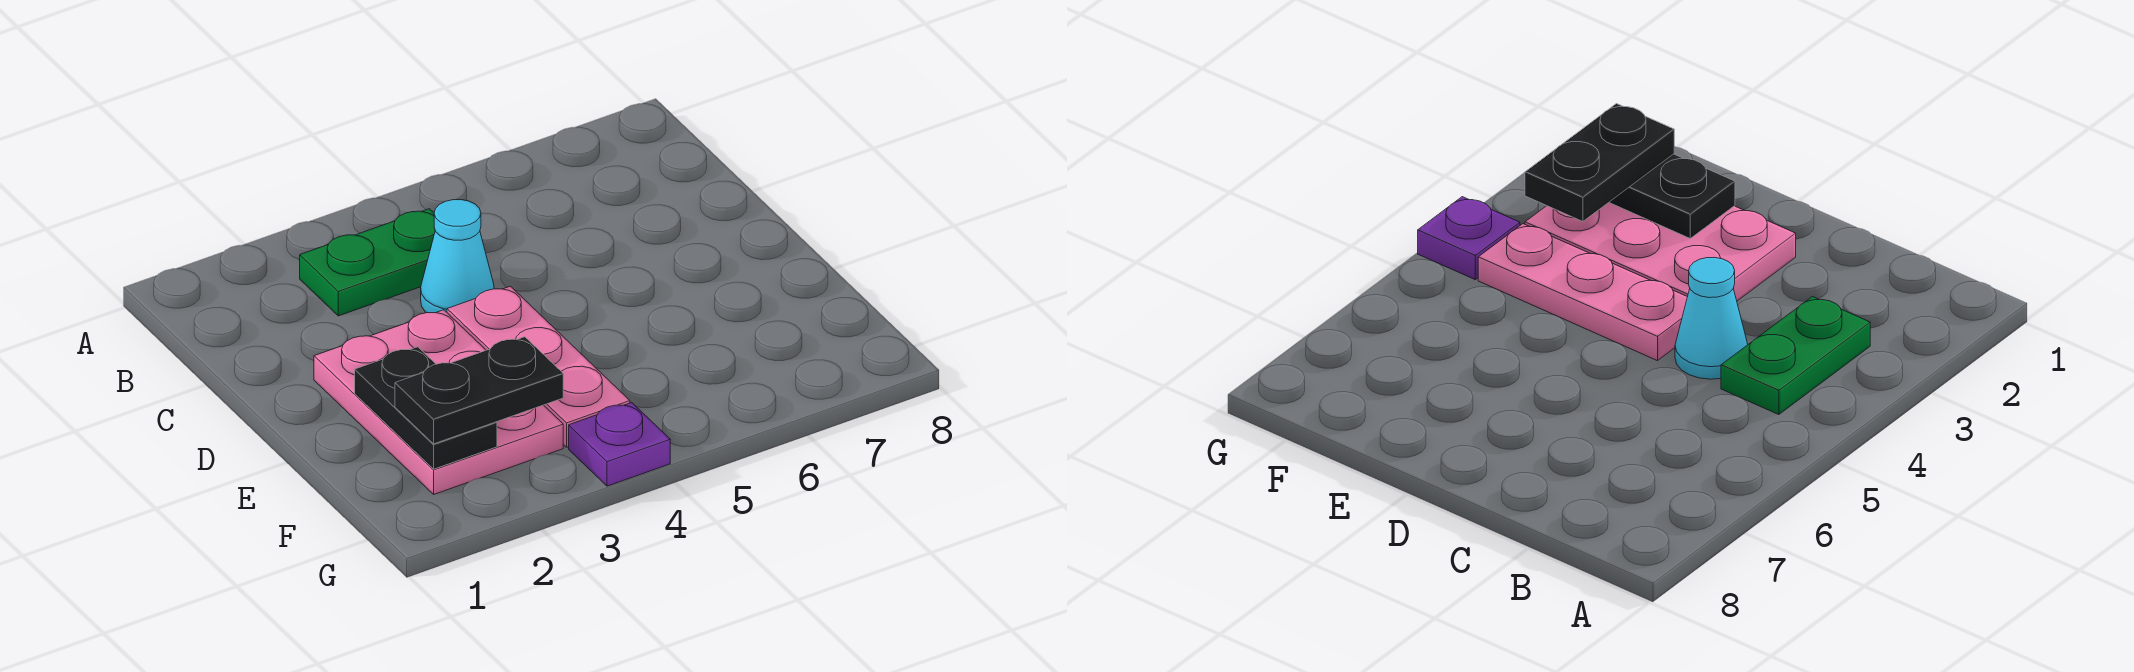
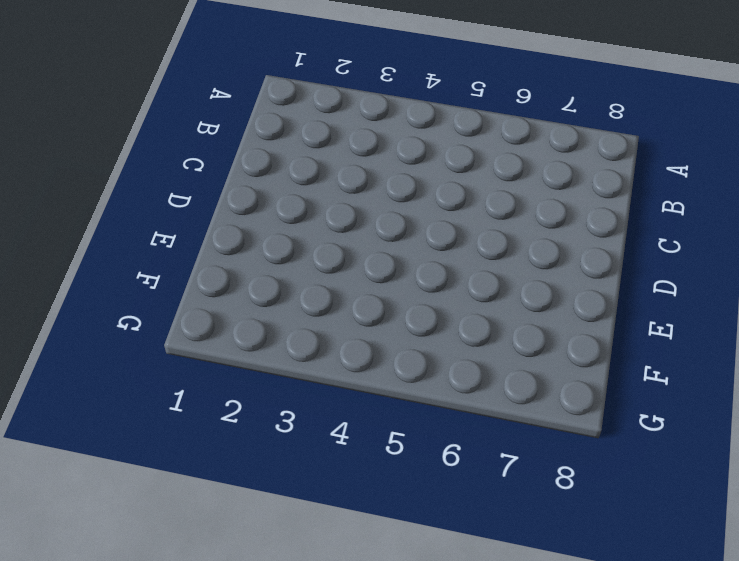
none -> green plate B3:B4 level 1
none -> cyan cone C4 level 1

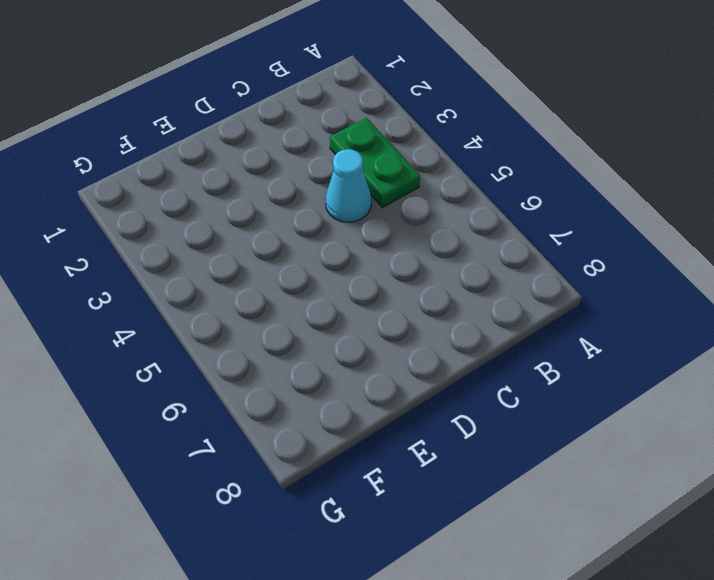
none -> pink plate D2:F3 level 1
none -> pink plate D4:F4 level 1

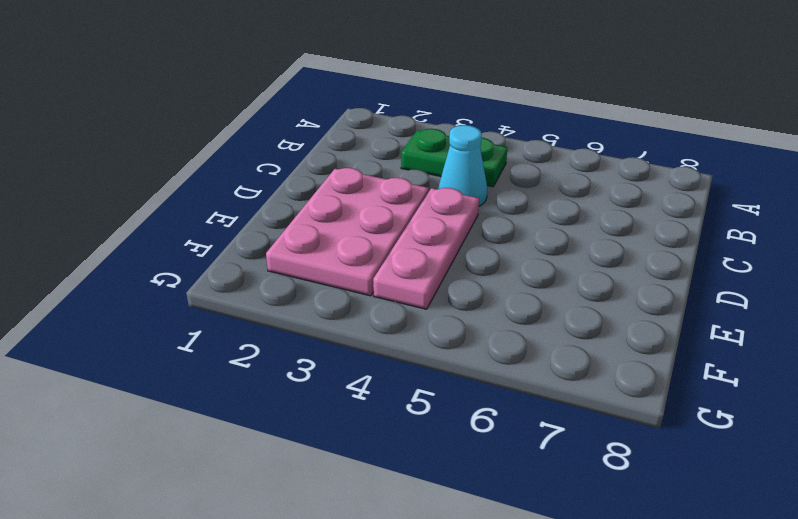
none -> purple plate G4 level 1
none -> black plate E2:F2 level 2

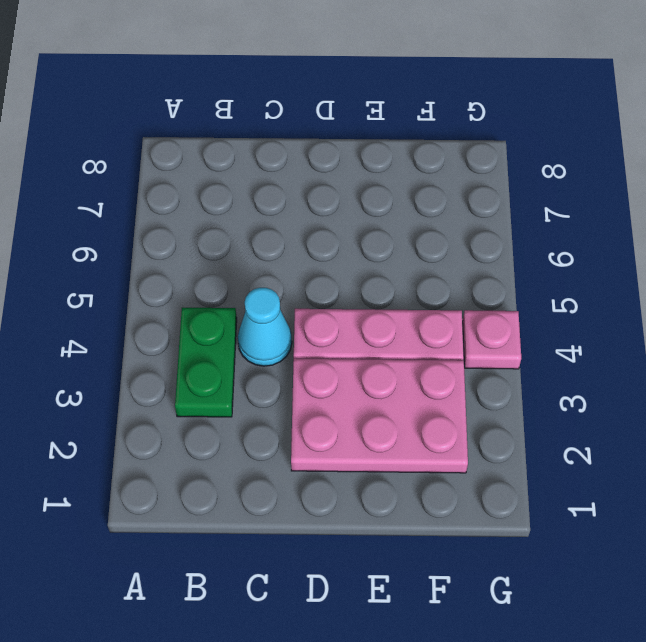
pink plate G4 level 1 -> purple plate G4 level 1
none -> black plate E2:F2 level 2
none -> black plate F2:F3 level 3

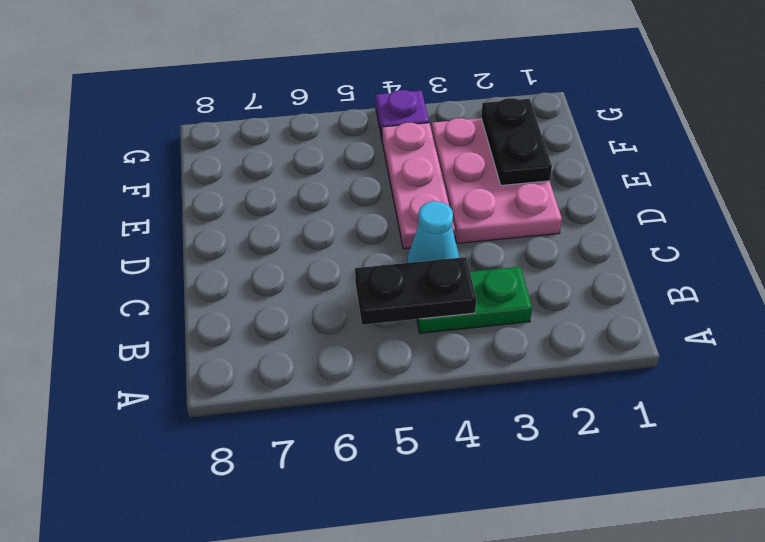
black plate B4:B5 level 2 -> black plate F2:F3 level 3

